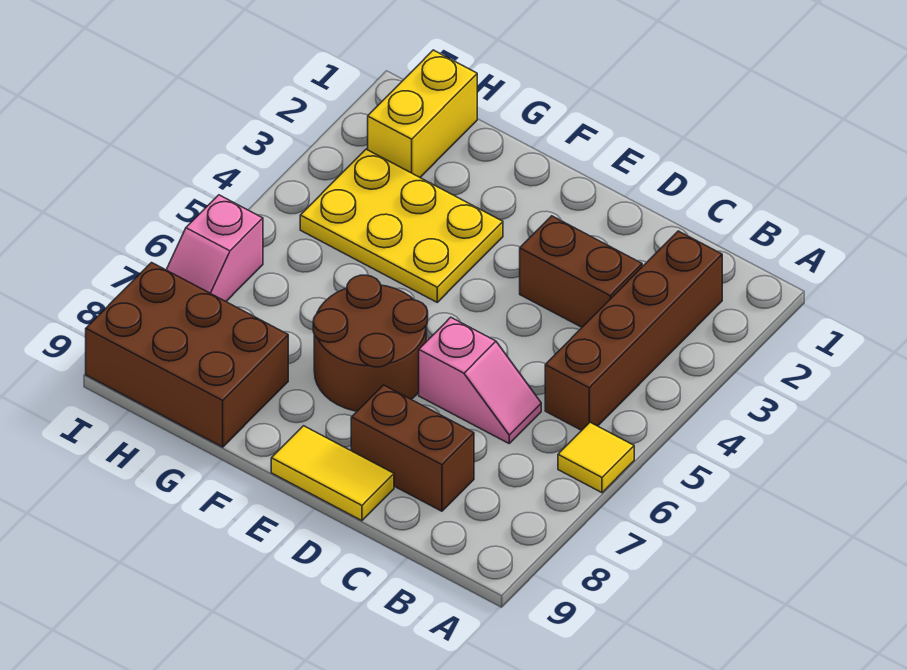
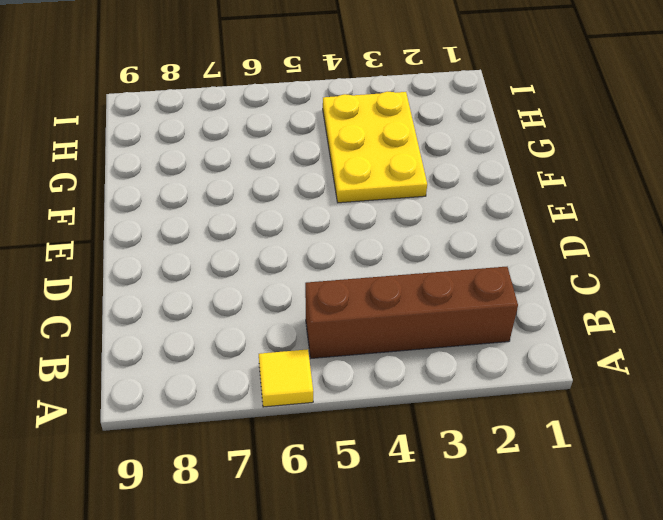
none -> brown brick C3:D3 level 1
none -> pink slope C6:D6 level 1 top D

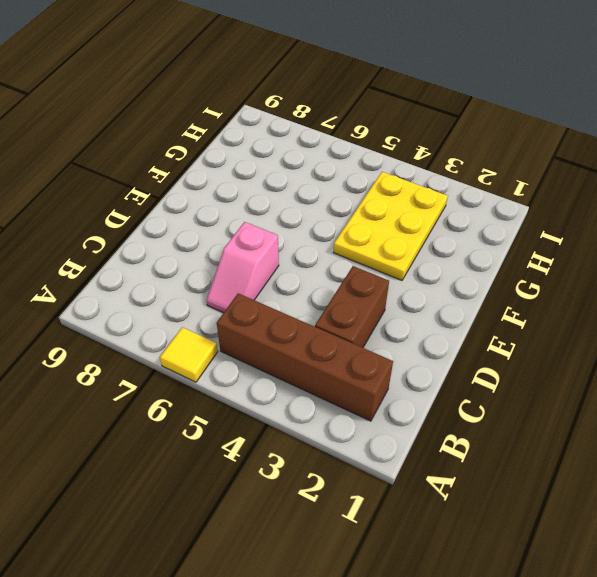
none -> brown brick C8:D8 level 1
none -> yellow tile D9:E9 level 1

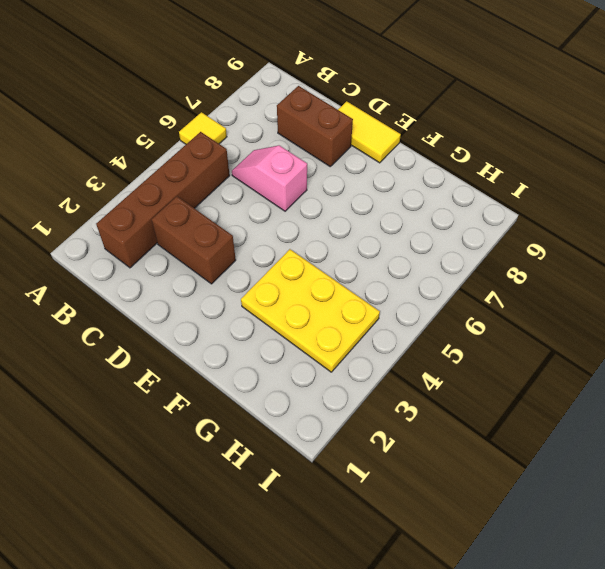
none -> brown round brick E6:F7 level 1
none -> brown brick G8:I9 level 1

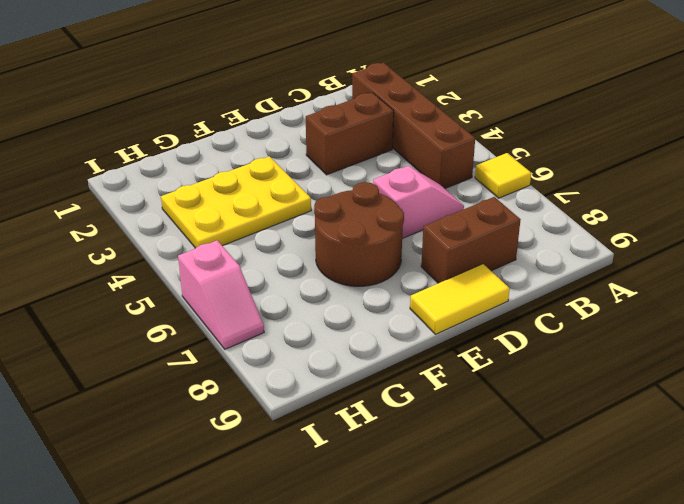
none -> brown brick G8:I9 level 1
none -> yellow brick H1:H2 level 1

